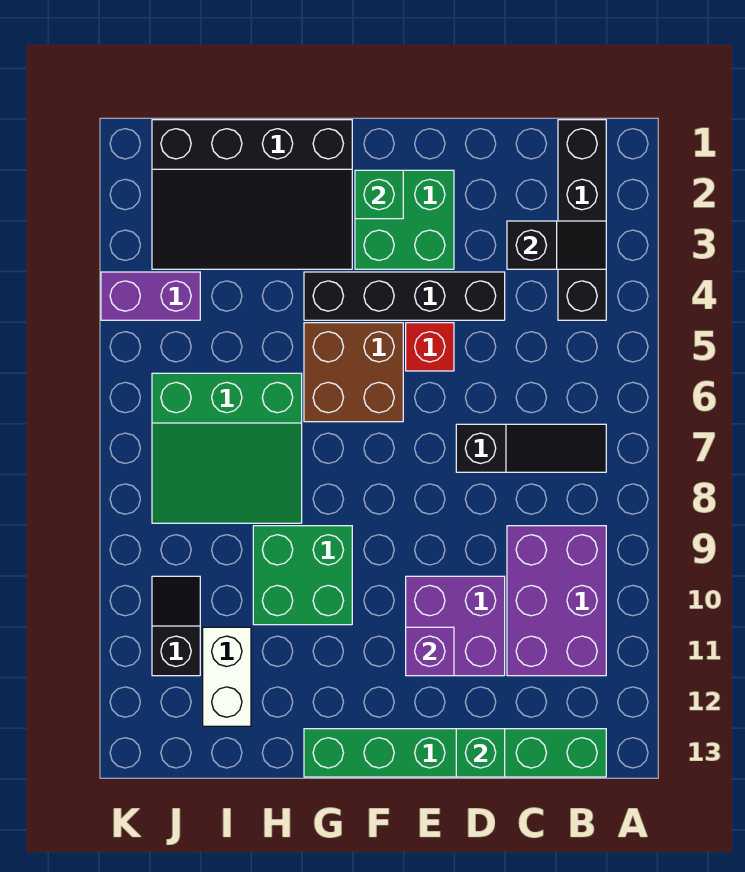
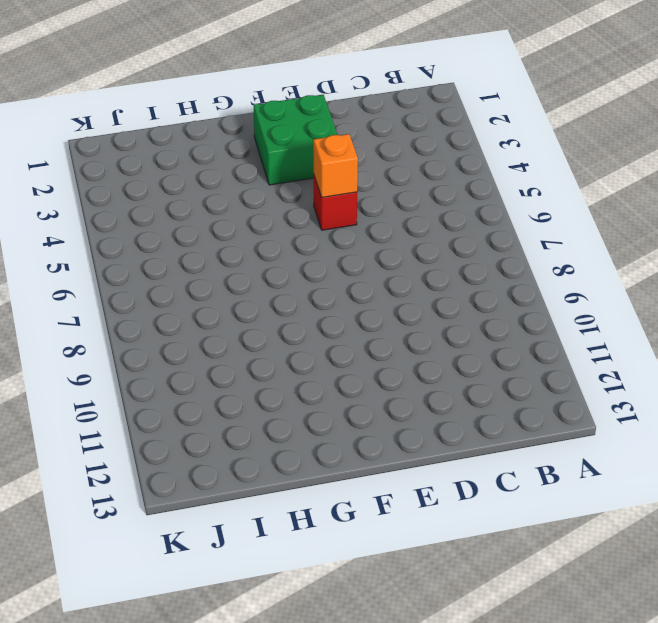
orange brick E5 level 2 -> none
none -> black brick B1:B4 level 1
none -> black slope B7:D7 level 1 top D
none -> purple brick B9:C11 level 1

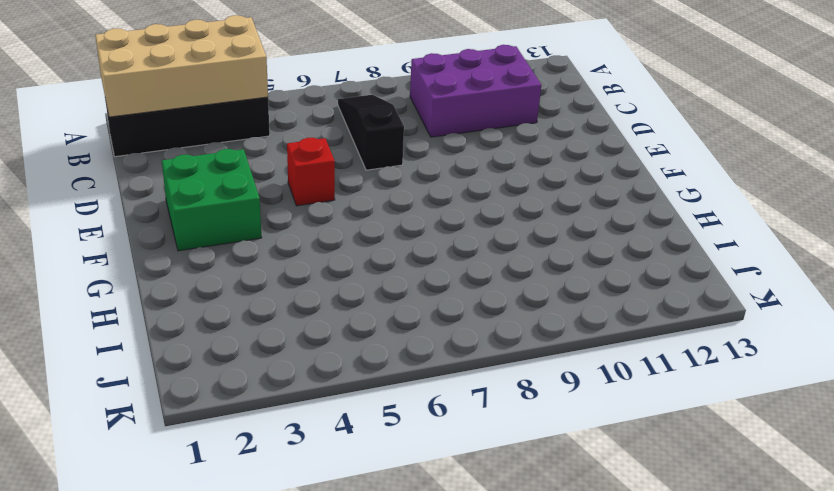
tan brick A1:B4 level 2 -> black slope B3:C3 level 2 top C
none -> green brick B13:G13 level 1
none -> black brick D4:G4 level 1
none -> purple brick D10:E11 level 1

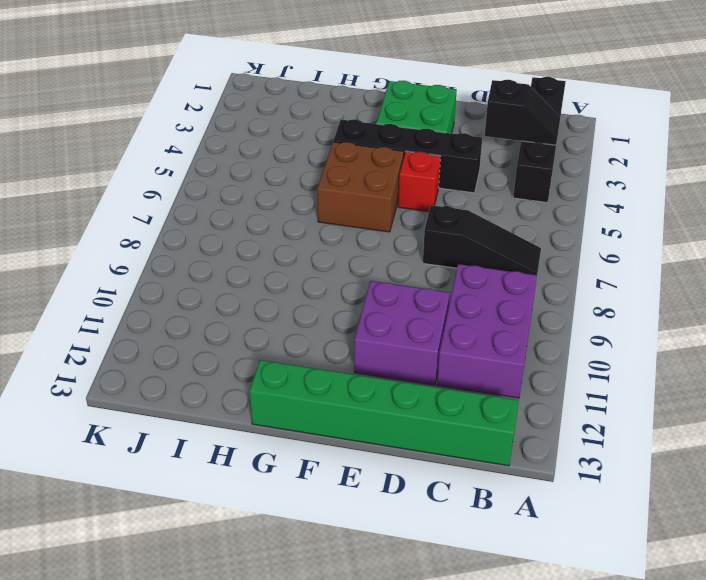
none -> black slope G1:J3 level 1 top 1
none -> green brick G9:H10 level 1
none -> green slope H6:J8 level 1 top 6

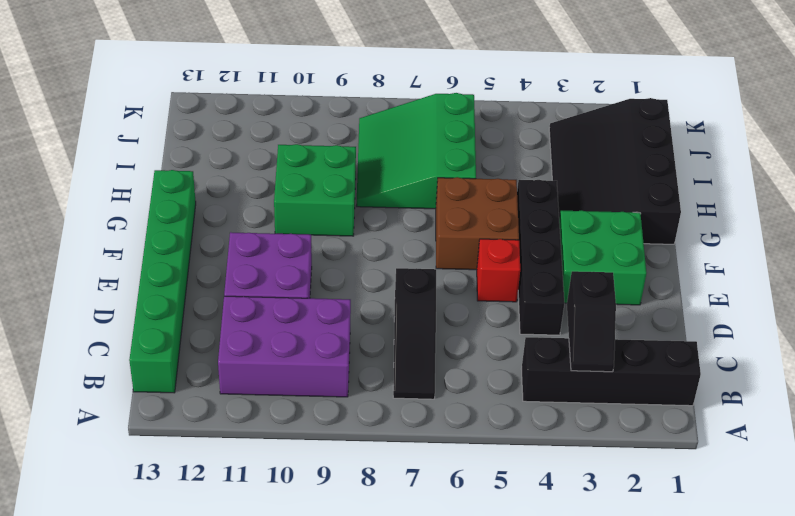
none -> white brick I11:I12 level 1
none -> purple brick J4:K4 level 1
none -> black slope J10:J11 level 1 top 11

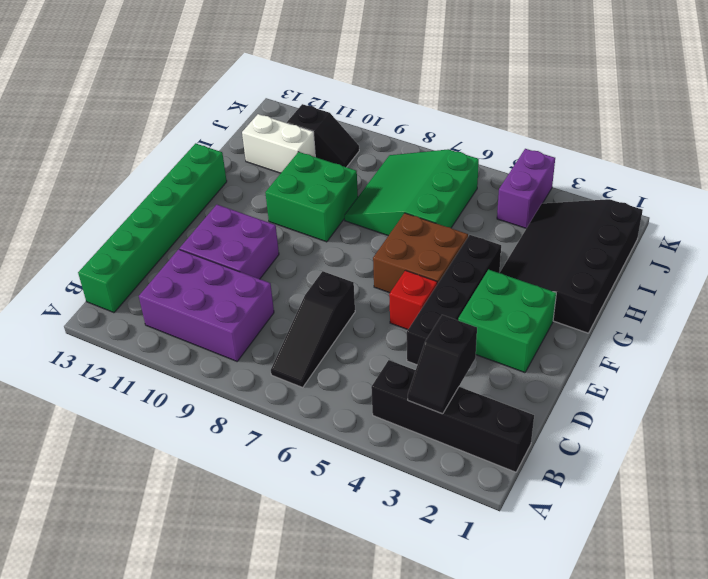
none -> green brick D13 level 2
none -> purple brick E11 level 2
none -> green brick F2 level 2

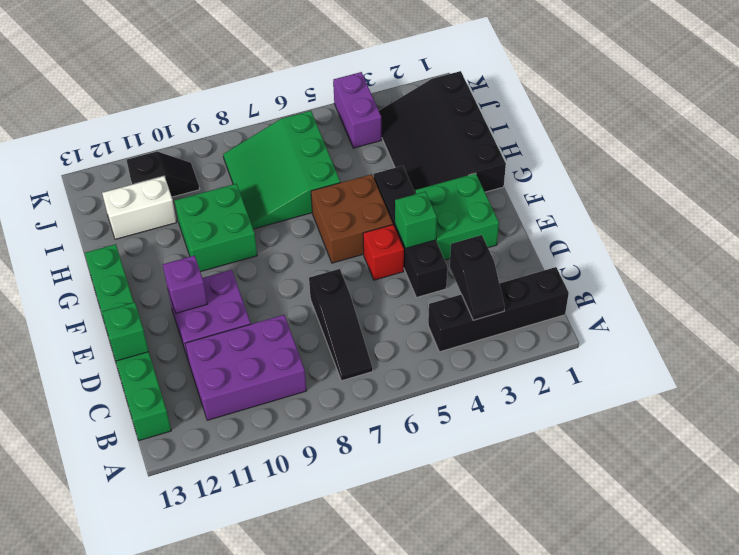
green brick E4 level 2 -> green brick F2 level 2

